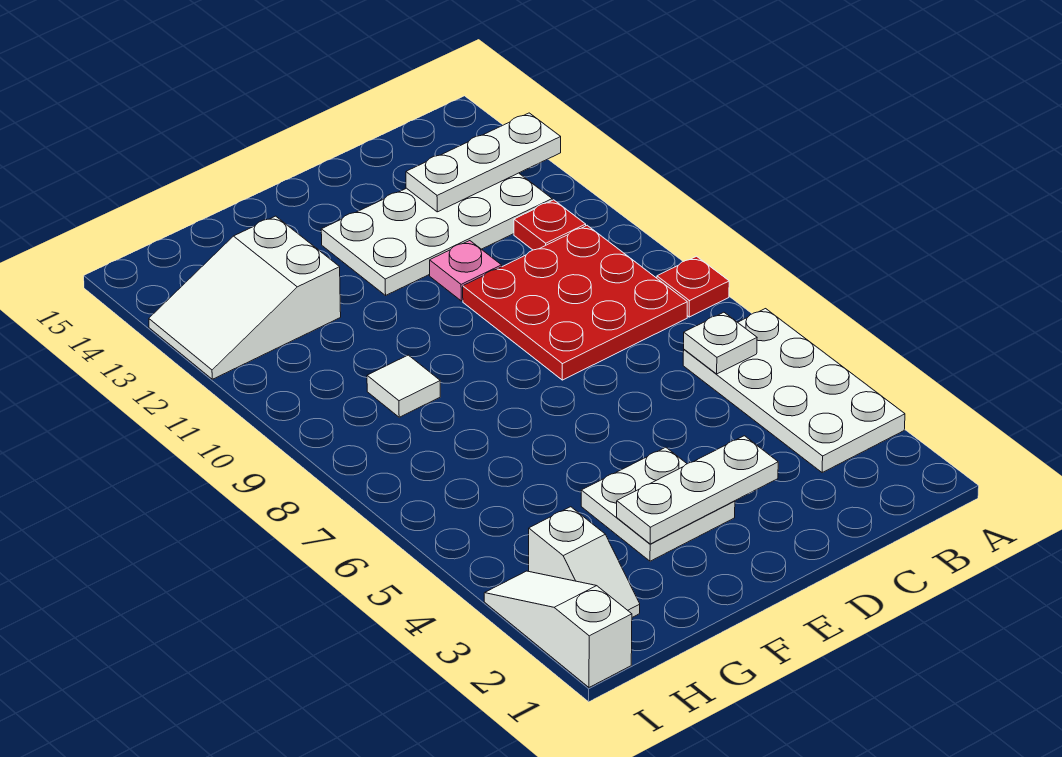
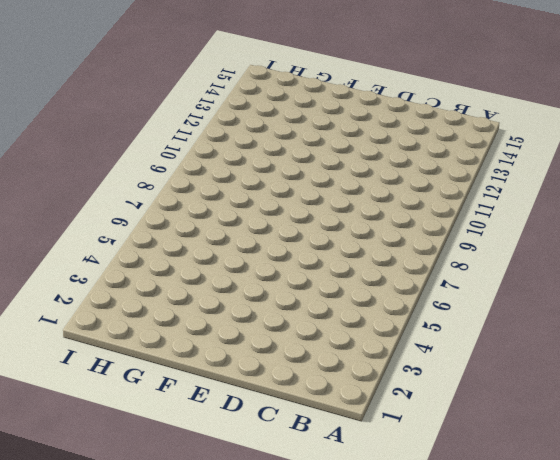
none -> white plate A3:B6 level 1
none -> red plate A8 level 1
none -> red plate B8:D10 level 1

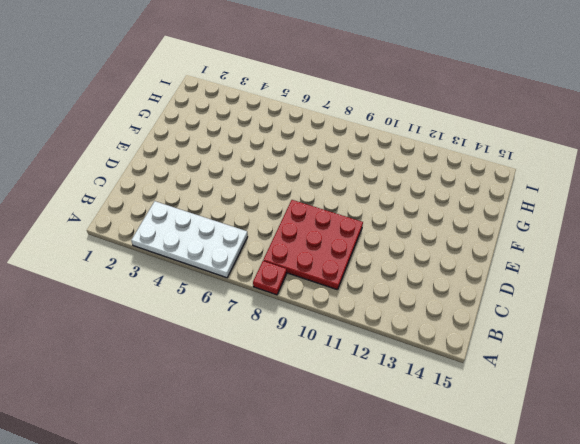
none -> red plate B11 level 1
none -> white plate B12:E13 level 1
none -> pink plate D11 level 1

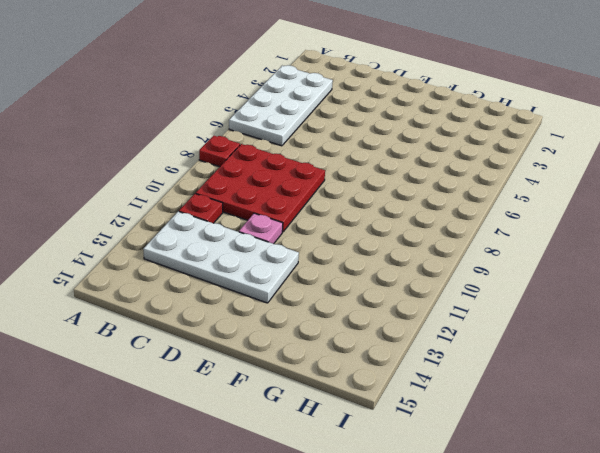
none -> white plate E3:F4 level 1
none -> white tile G9 level 1
none -> white slope G12:I13 level 1 top G

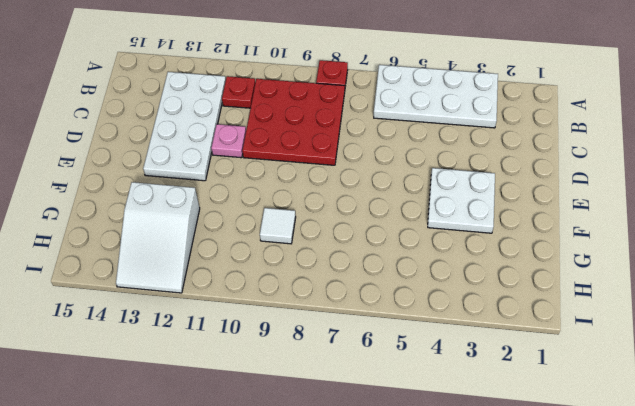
none -> white slope H2:H3 level 1 top 3
none -> white slope I1:I3 level 1 top 1
none -> white plate A13:C13 level 2

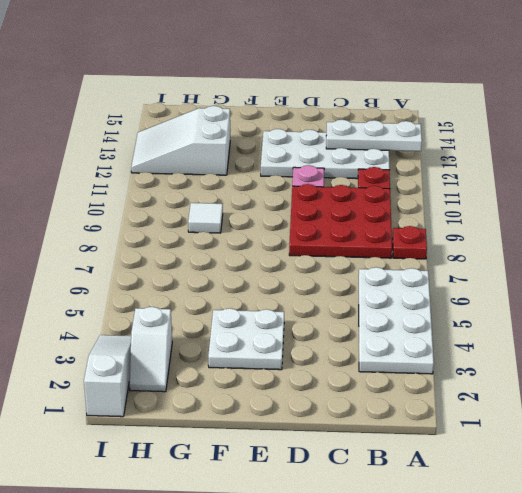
none -> white plate B6 level 2
none -> white plate D3:F3 level 2

